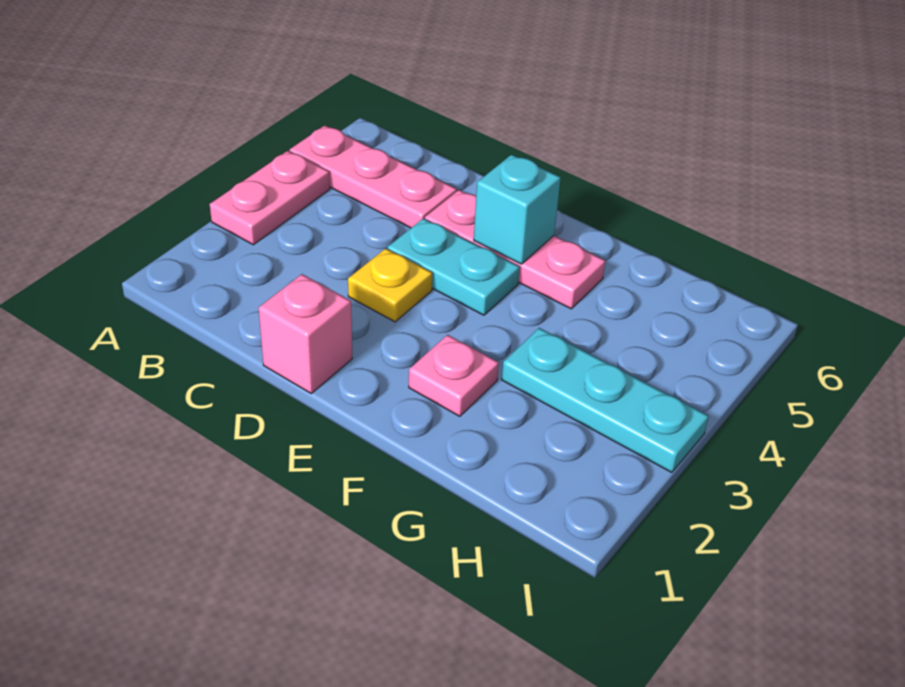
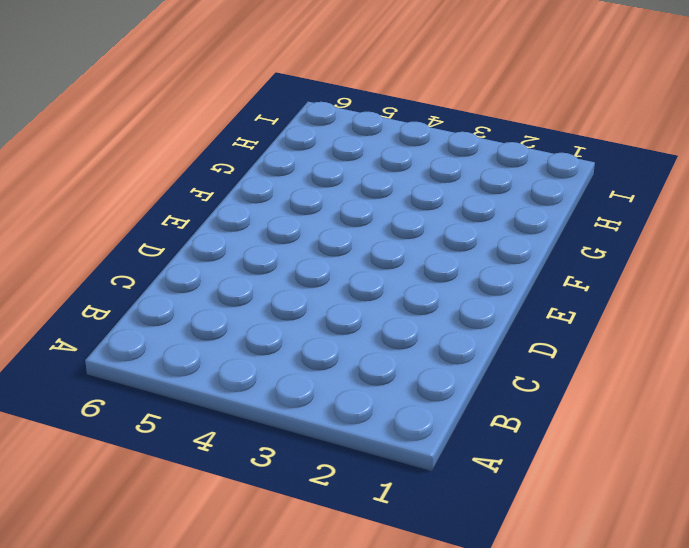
none -> pink plate A3:A4 level 1
none -> pink plate A5:C5 level 1

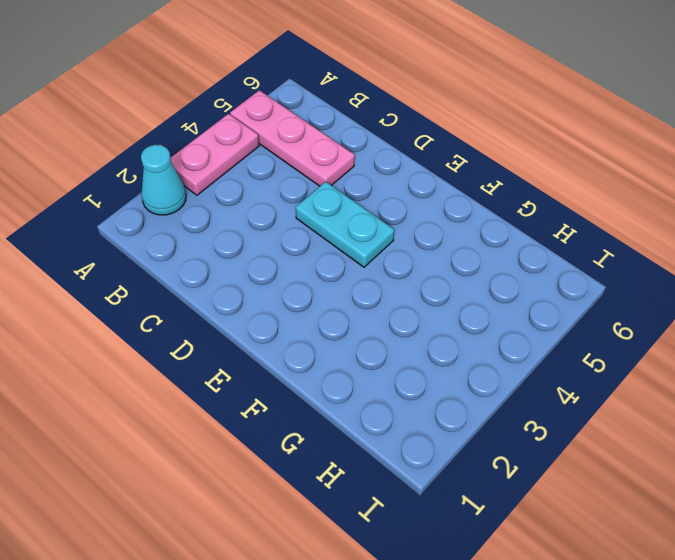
cyan cone A2 level 1 -> none
none -> pink brick D1 level 1
none -> yellow plate D3 level 1

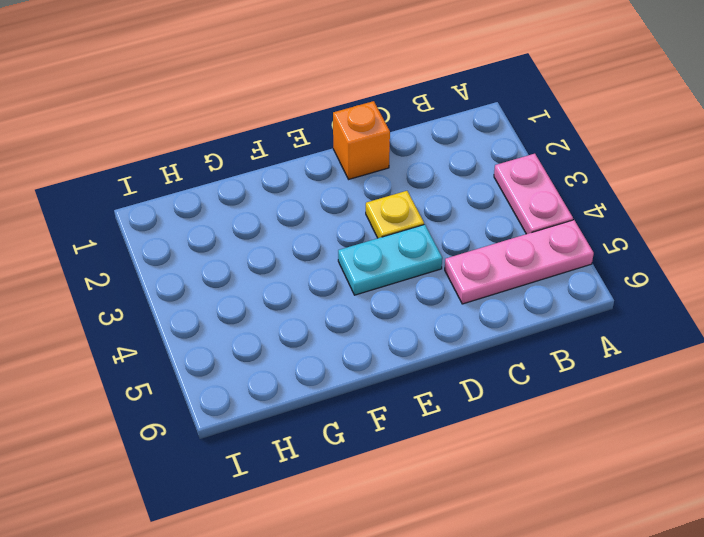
orange brick D1 level 1 -> pink brick D1 level 1
none -> pink plate D5:F5 level 1
none -> pink plate F2 level 1

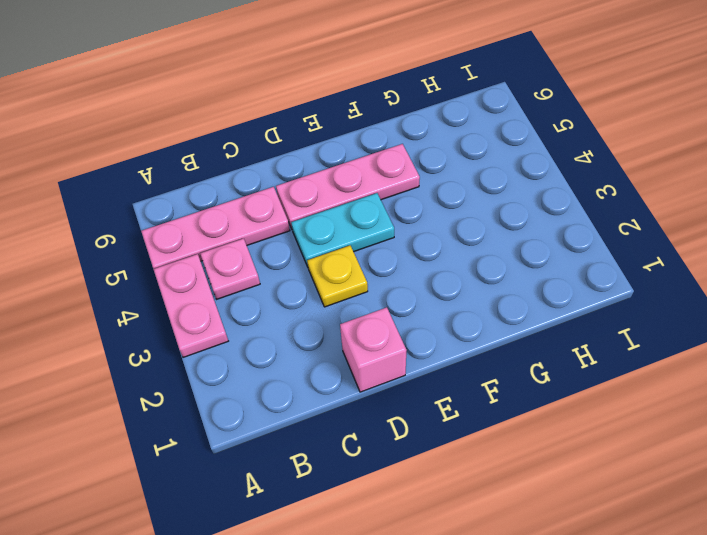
pink plate B4 level 1 -> pink plate F2 level 1
none -> cyan plate G3:I3 level 1
none -> cyan brick E5 level 2

